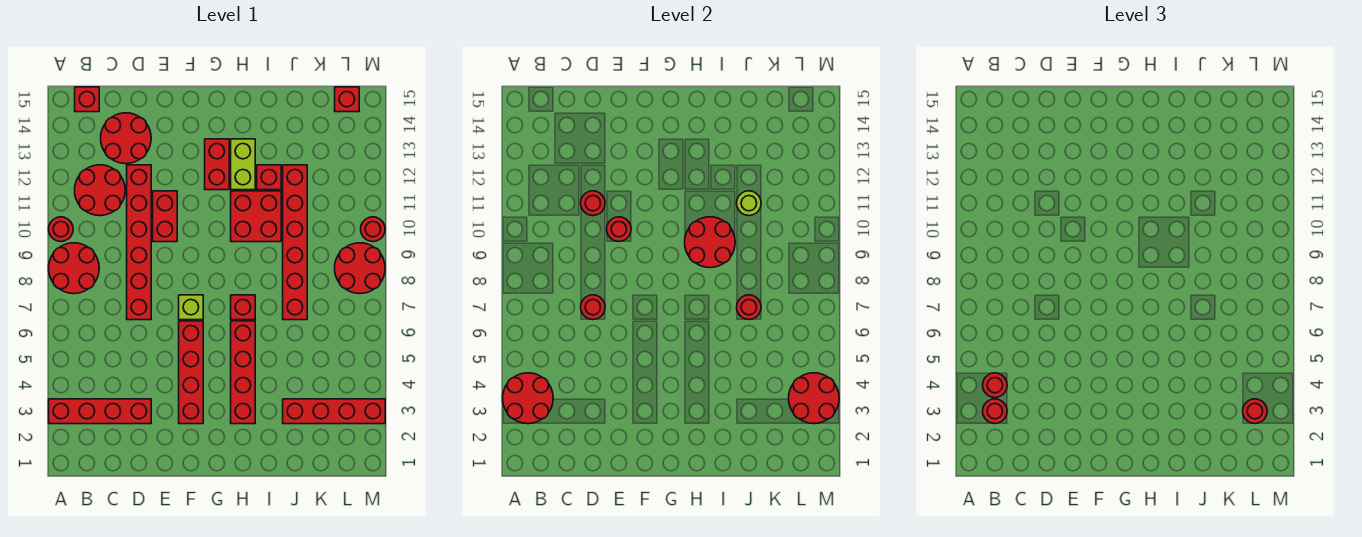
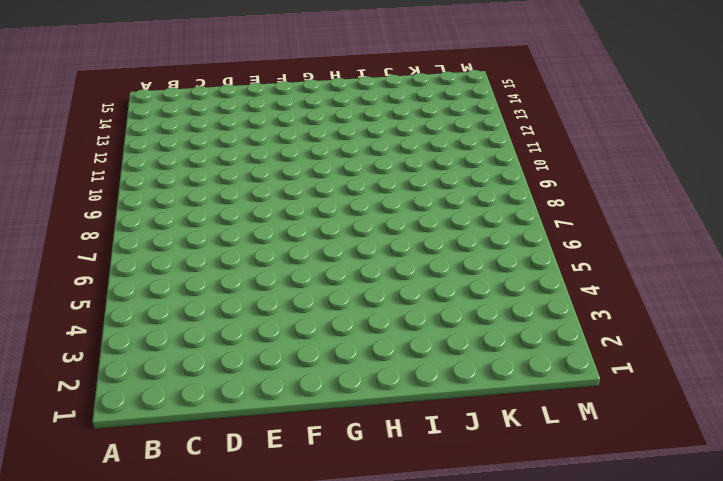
none -> red brick A3:D3 level 1
none -> red round brick A8:B9 level 1
none -> red round brick A10 level 1
none -> red round brick B11:C12 level 1

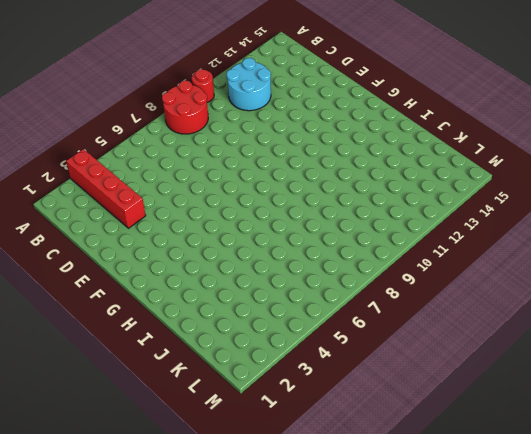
cyan round brick B11:C12 level 1 -> red round brick B11:C12 level 1
none -> red brick B15 level 1
none -> red round brick C13:D14 level 1
none -> red brick D7:D12 level 1
none -> red brick E10:E11 level 1

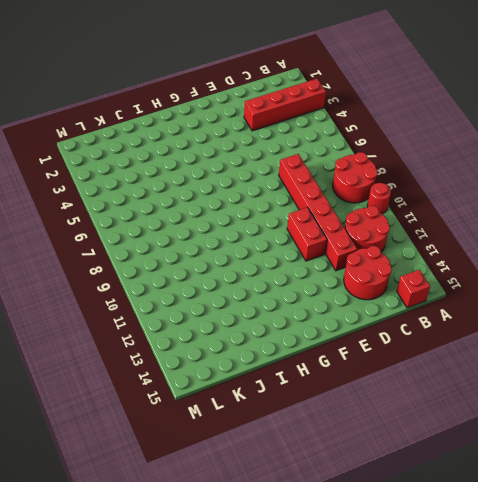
none -> red brick F3:F6 level 1
none -> lime brick F7 level 1
none -> red brick G12:G13 level 1
none -> red brick H3:H6 level 1

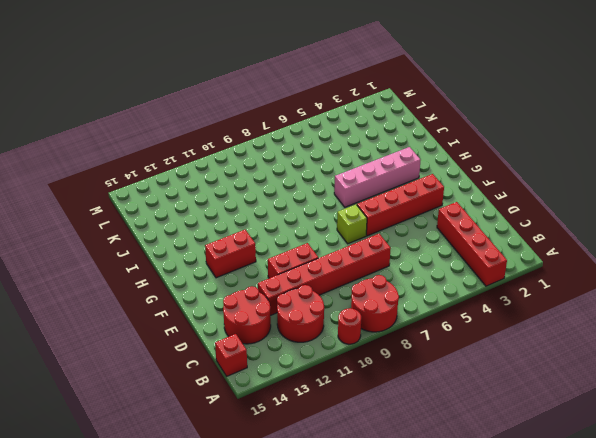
pink brick H3:H6 level 1 -> red brick H3:H6 level 1
none -> red brick H7 level 1
none -> red brick H10:I11 level 1
none -> lime brick H12:H13 level 1
none -> red brick I12 level 1

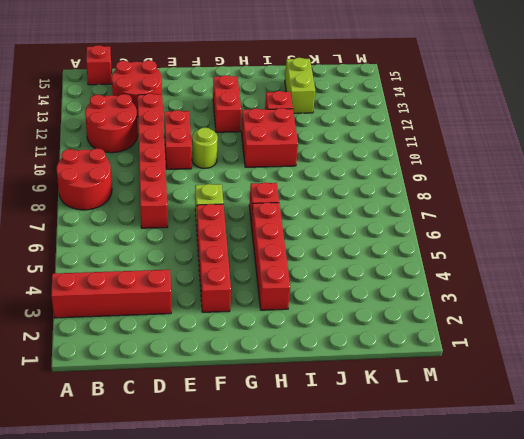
lime round brick F10 level 1 -> lime round brick J11 level 2
lime brick J13:J14 level 1 -> lime brick H12:H13 level 1
none -> red round brick A10 level 1
none -> red brick J3:M3 level 1
none -> red brick J7:J12 level 1
none -> red round brick L8:M9 level 1

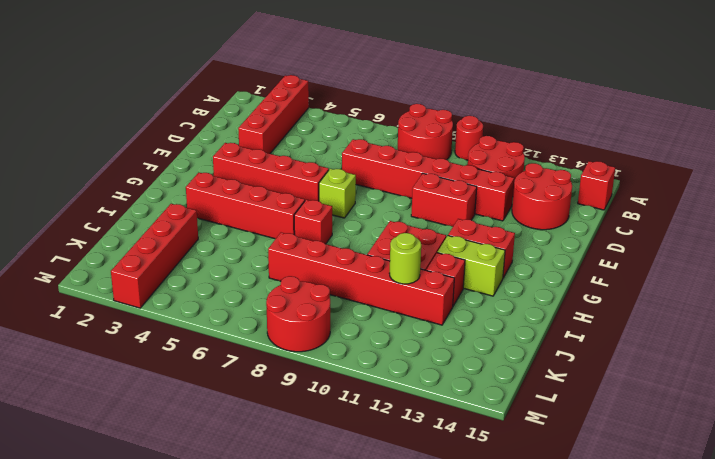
none -> red brick L15 level 1
none -> red round brick M10 level 1
none -> red round brick A3:B4 level 2
none -> red round brick D7 level 2

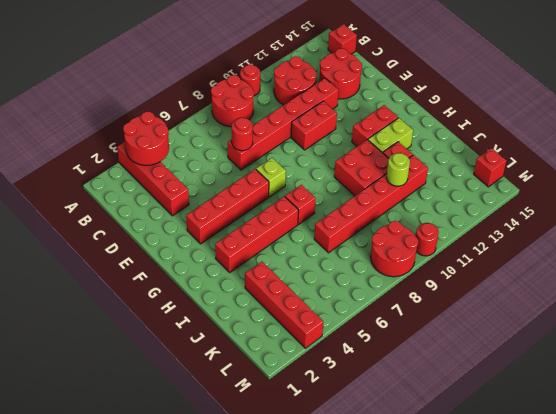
none -> red round brick D11 level 2
none -> red round brick E10 level 2
none -> red round brick H9:I10 level 2
none -> red round brick J7 level 2

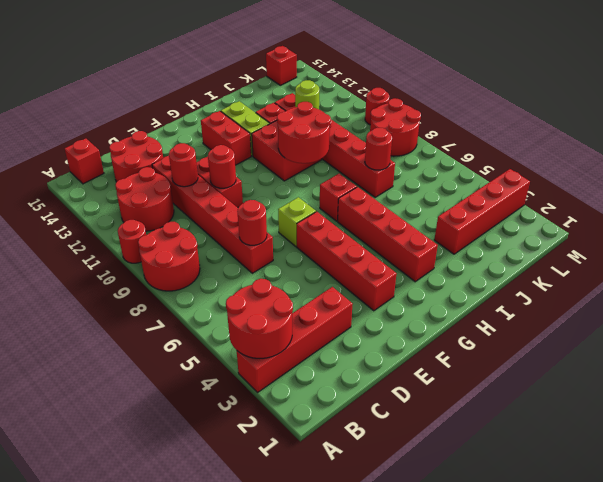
none -> red round brick L3:M4 level 2
none -> red round brick B3 level 3
none -> red round brick B4 level 3
none -> red round brick L3 level 3

